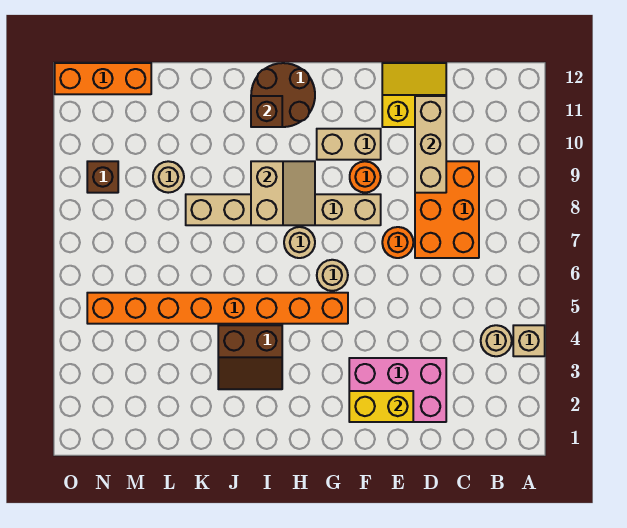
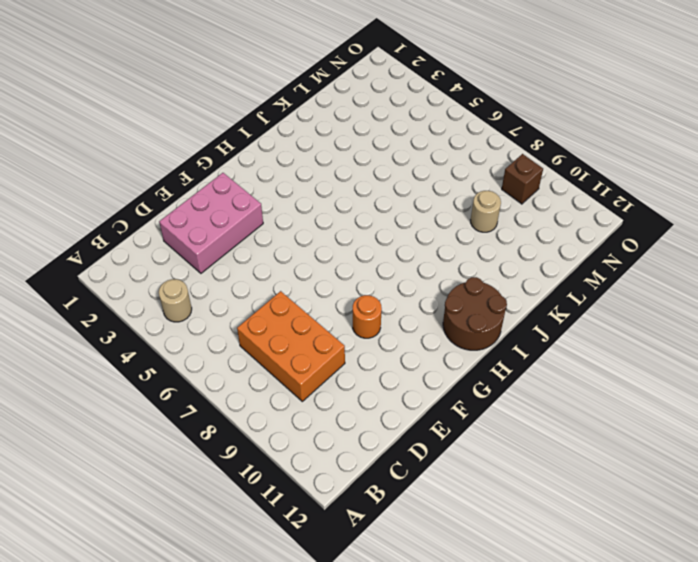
none -> tan brick A4 level 1
none -> yellow slope D11:E12 level 1 top 11
none -> orange round brick E7 level 1

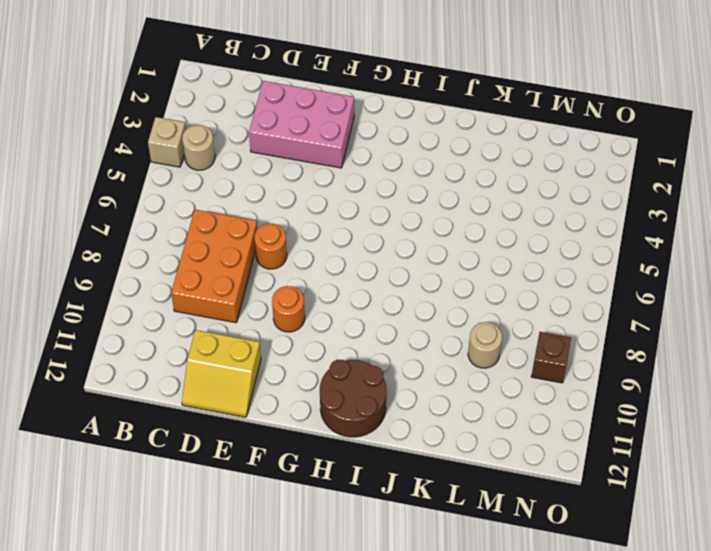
none -> tan brick F8:K8 level 1
none -> tan brick F10:G10 level 1
none -> orange brick G5:N5 level 1

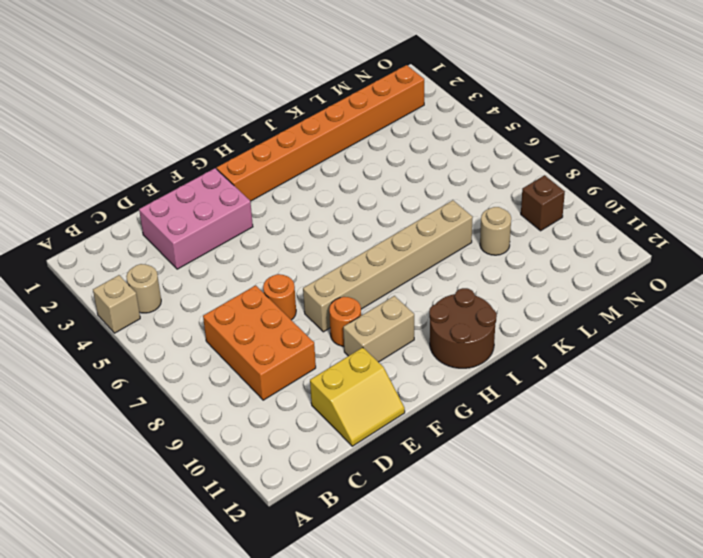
orange brick G2:N2 level 1 -> orange brick G5:N5 level 1
none -> tan round brick G6 level 1
none -> tan round brick H7 level 1
none -> brown slope I3:J4 level 1 top 4

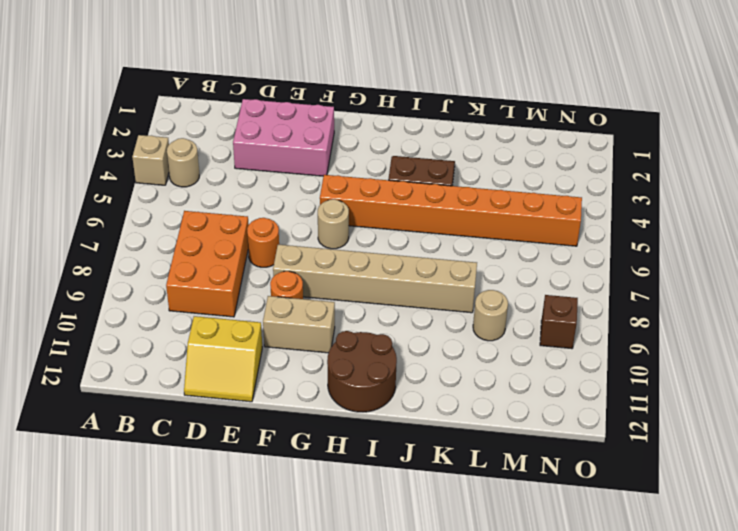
none -> tan round brick H7 level 1
none -> orange brick M12:O12 level 1
none -> tan brick D9:D11 level 2

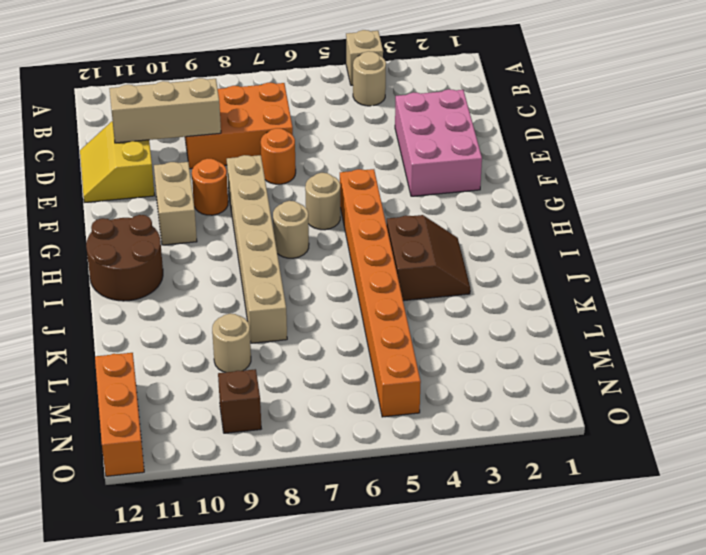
none -> yellow brick E2:F2 level 2
none -> tan slope H8:I9 level 2 top I
none -> brown brick I11 level 2

